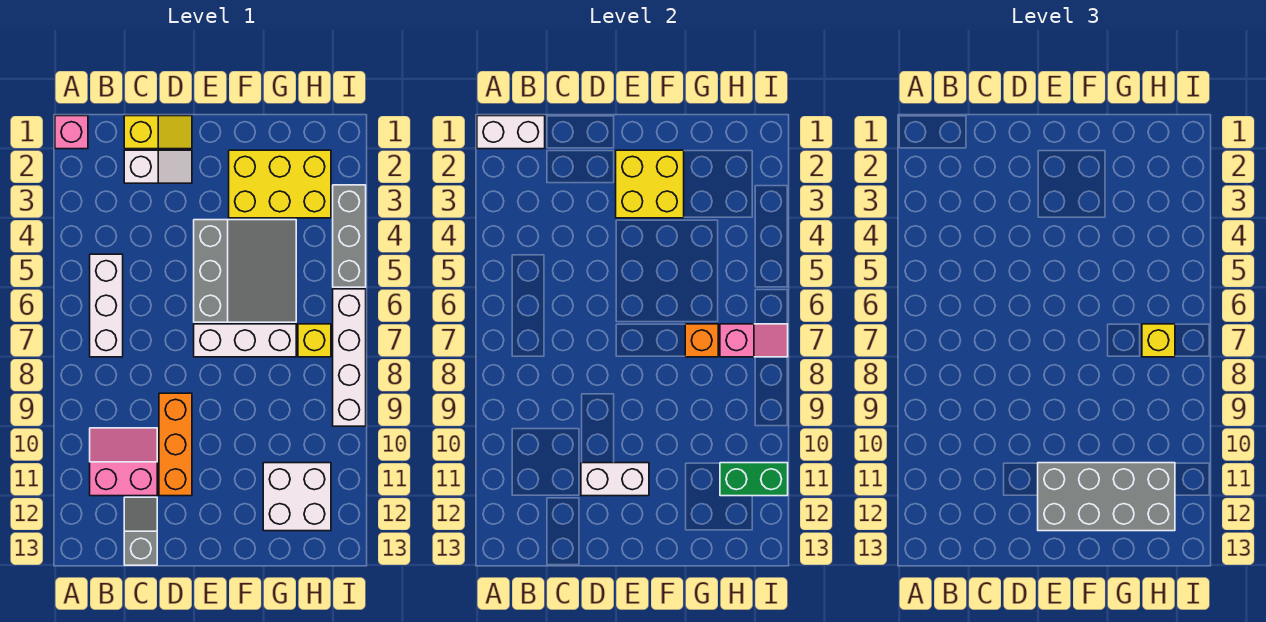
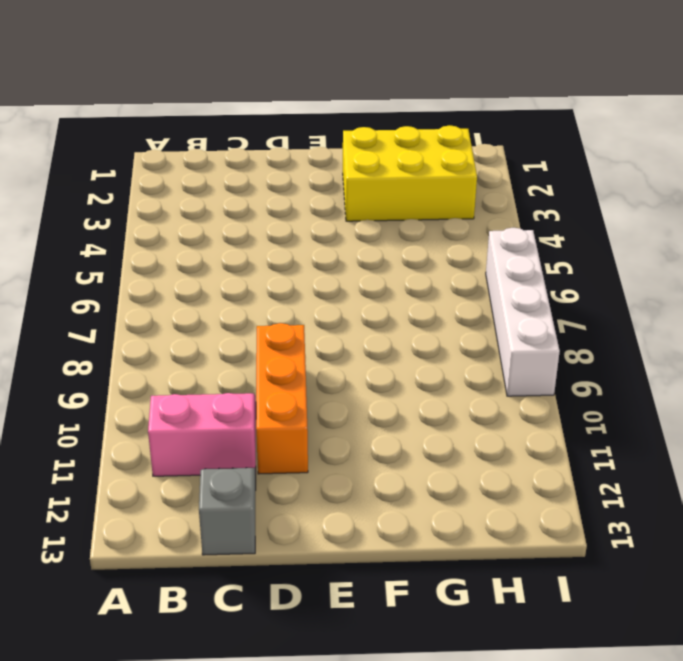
none -> pink brick A1 level 1
none -> white brick B5:B7 level 1
none -> yellow slope C1:D1 level 1 top C

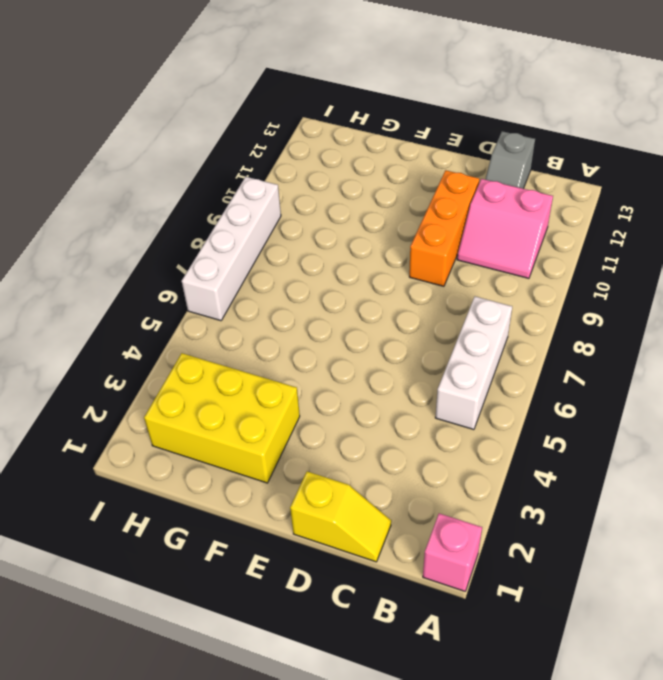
yellow slope C1:D1 level 1 top D -> yellow slope C1:D1 level 1 top C
none -> white slope C2:D2 level 1 top C
none -> grey slope E4:G6 level 1 top E
none -> white brick E7:G7 level 1

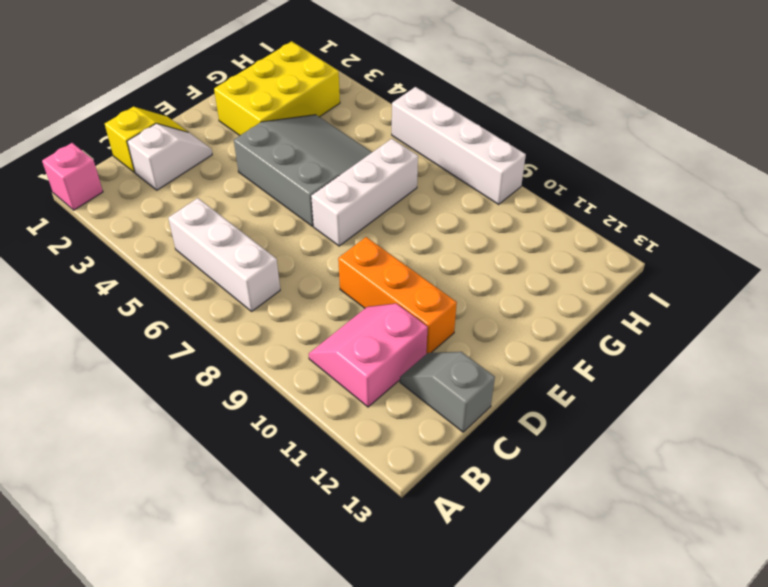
none -> white brick G11:H12 level 1
none -> yellow brick H7 level 1
none -> grey brick I3:I5 level 1

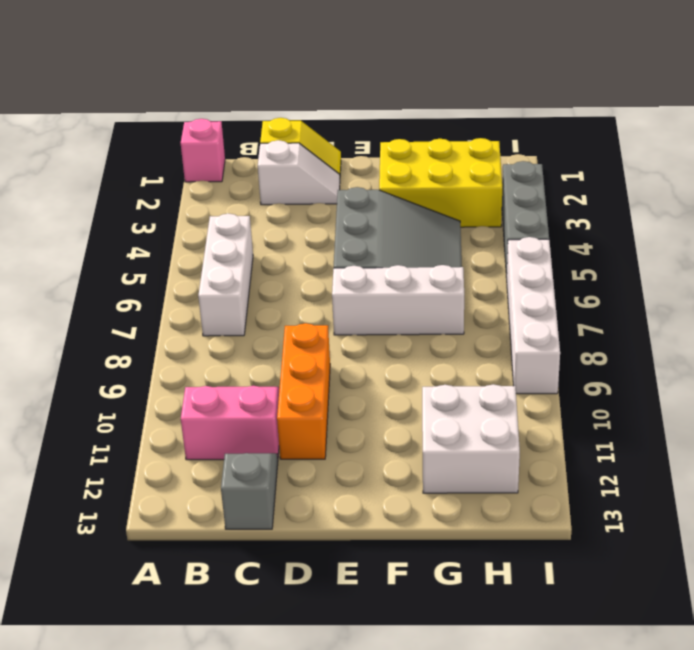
none -> yellow brick H7 level 1
none -> white brick A1:B1 level 2
none -> white brick D11:E11 level 2

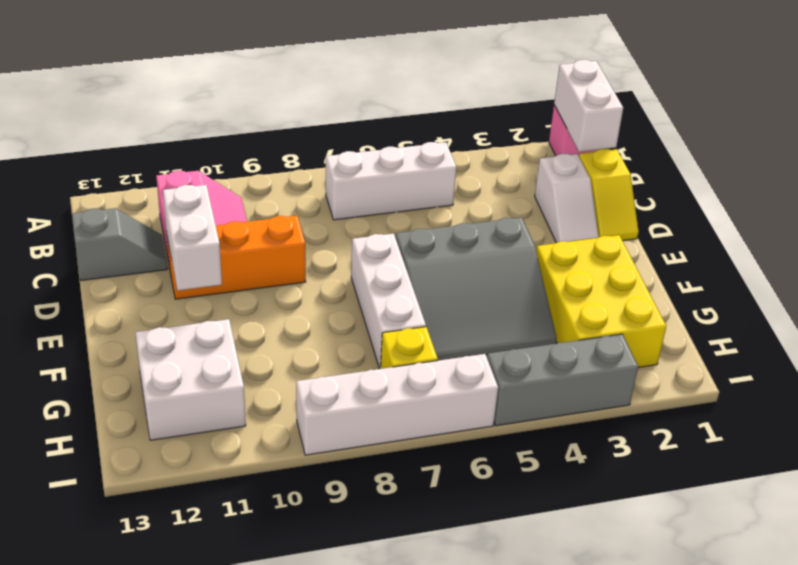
none -> yellow brick E2:F3 level 2
none -> orange brick G7 level 2
none -> pink slope H7:I7 level 2 top H

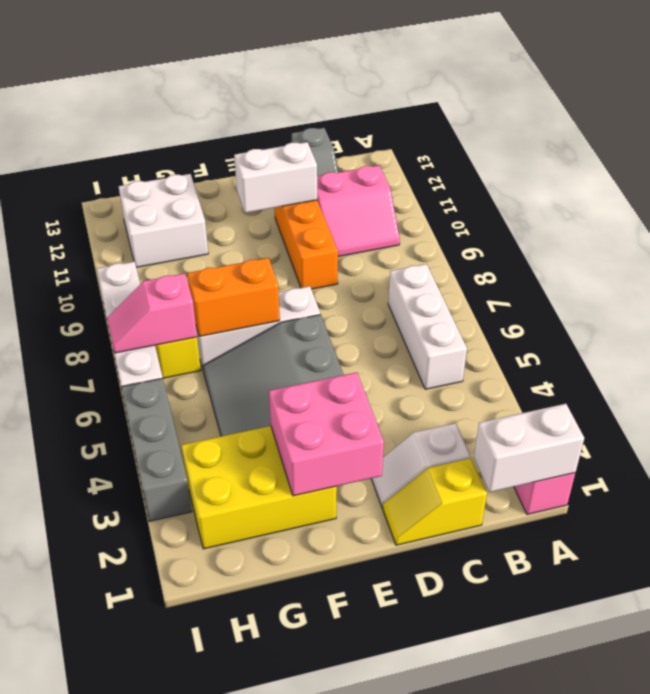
pink brick E2:F3 level 2 -> yellow brick E2:F3 level 2
orange brick F7:G7 level 2 -> orange brick G7 level 2
none -> green brick H11:I11 level 2
none -> grey brick E11:H12 level 3
none -> yellow brick H7 level 3

